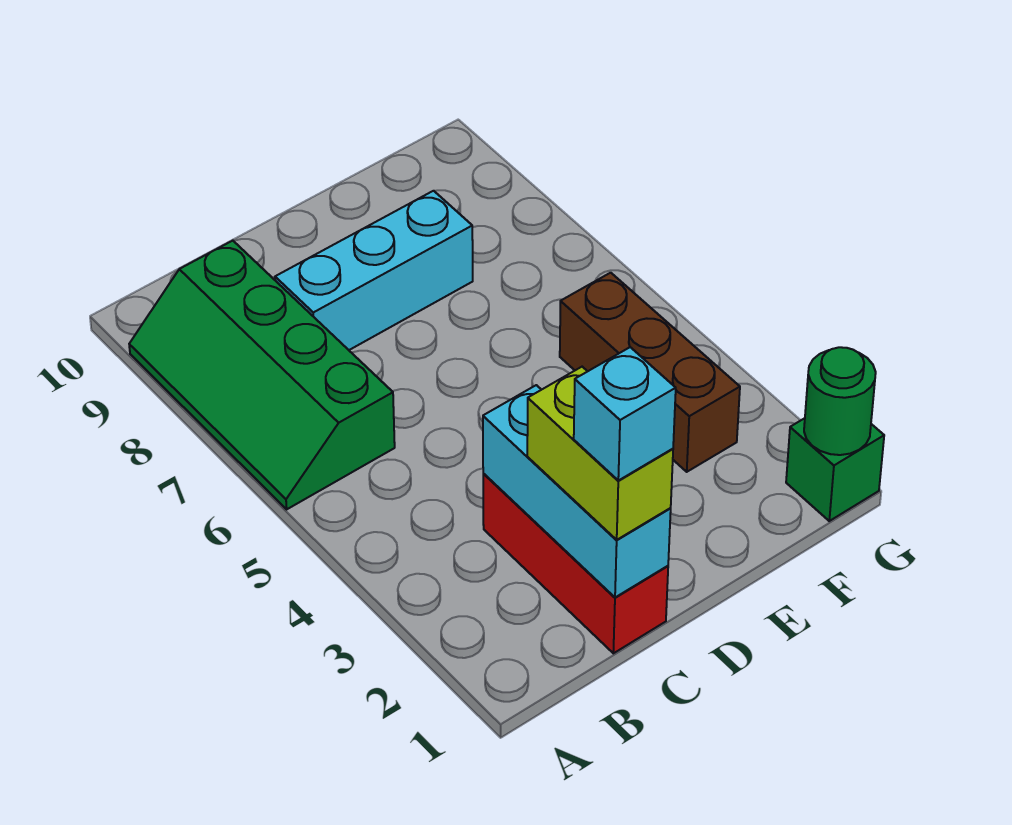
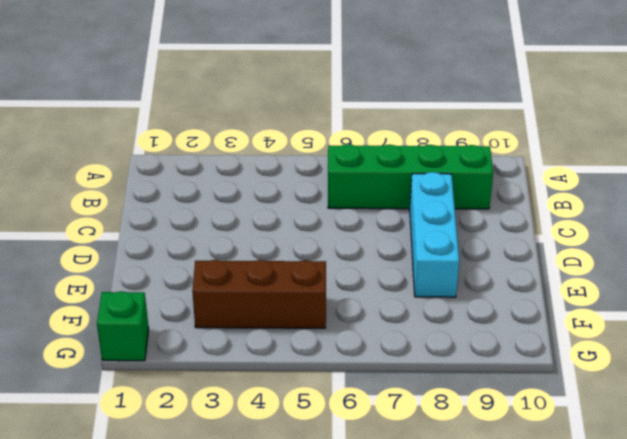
none -> red brick C1:C3 level 1
none -> cyan brick C1:C3 level 2

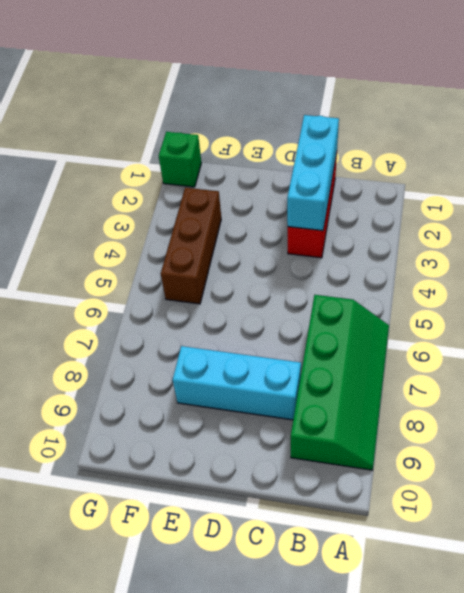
none -> green round brick G1 level 2
none -> lime brick C1:C2 level 3

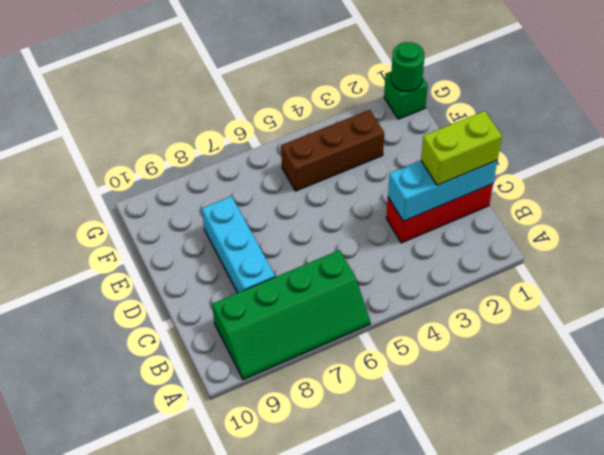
none -> cyan brick C1 level 4

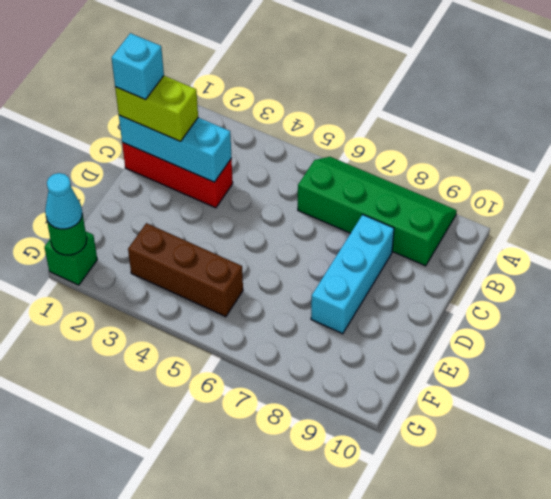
cyan cone G1 level 3 -> none

